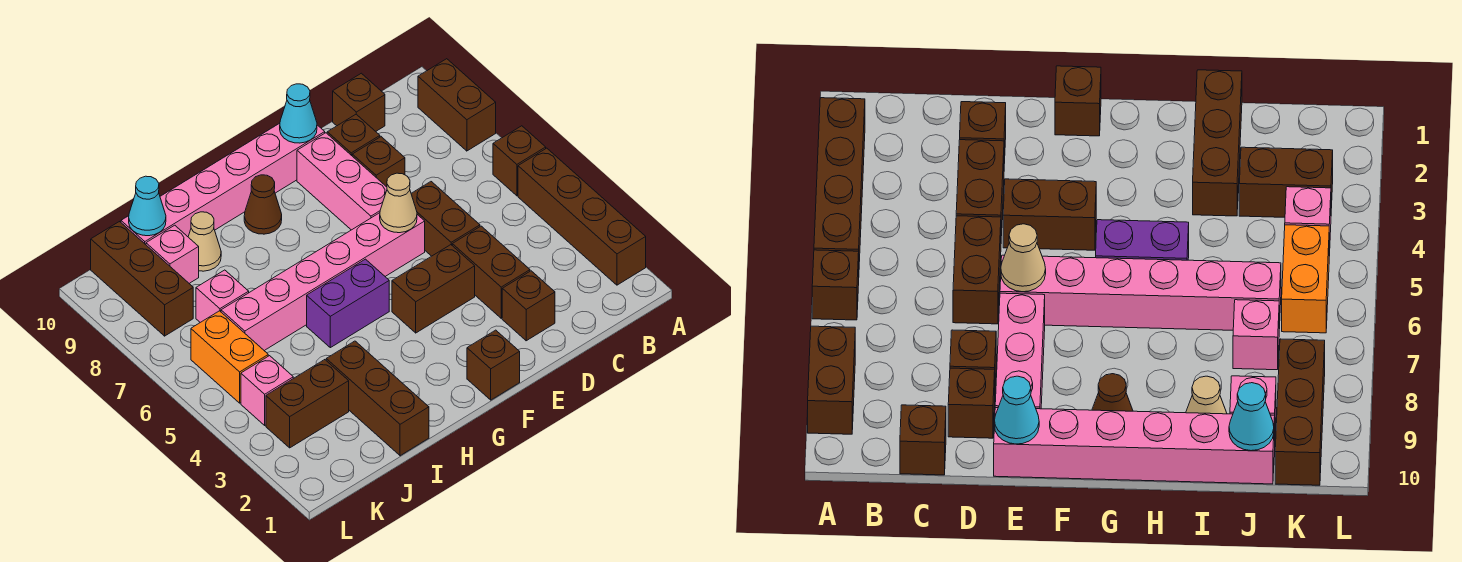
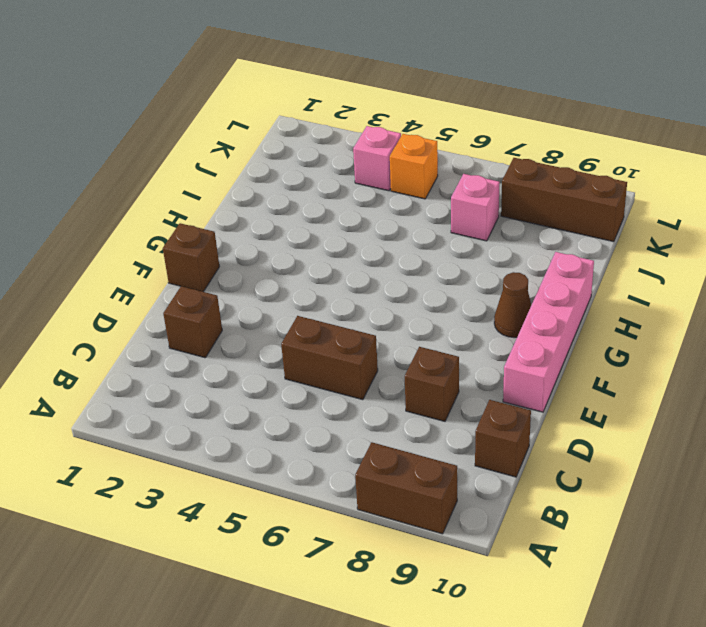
pink brick E10:H10 level 1 -> pink brick E10:J10 level 1
orange brick K5 level 1 -> orange brick K5:K6 level 1
none -> brown brick A2:A5 level 1
none -> brown brick A6 level 1
none -> brown brick D3:D4 level 1

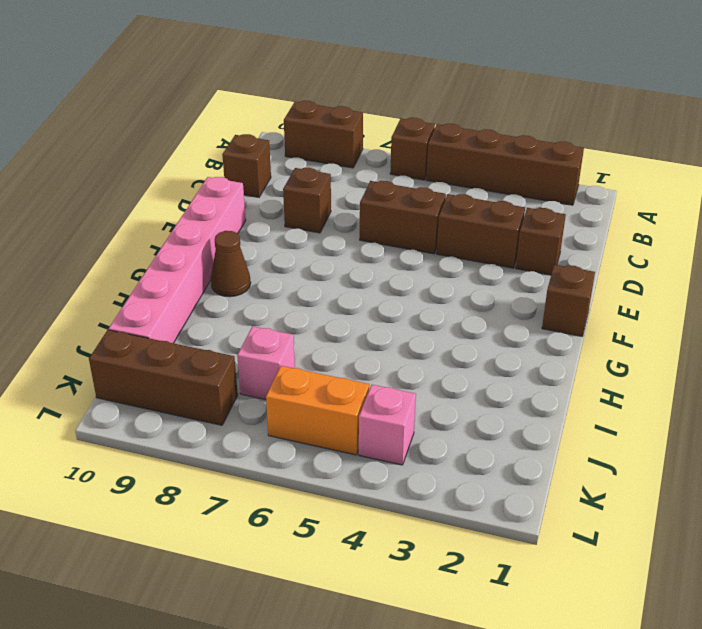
none -> brown brick D9 level 1
none -> brown brick E4:F4 level 1
none -> pink brick E6:J6 level 1

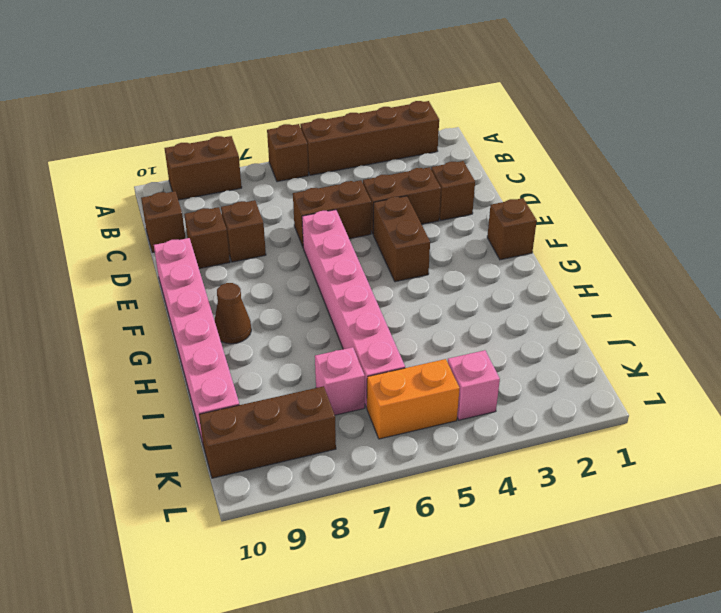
none -> pink brick E7:E9 level 1
none -> purple brick G5:H5 level 1
none -> brown brick I1:I3 level 1

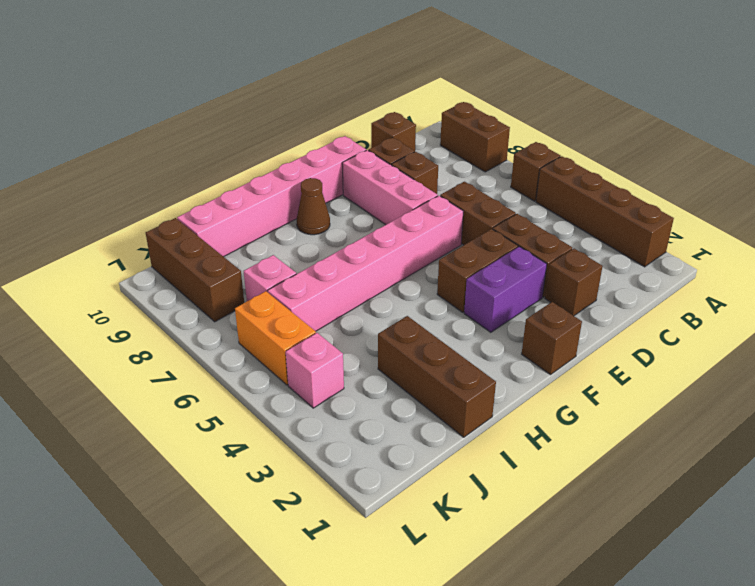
purple brick E3:F3 level 1 -> purple brick G5:H5 level 1
none -> tan cone I9 level 1
none -> brown brick J3:K3 level 1
none -> pink brick J9 level 1

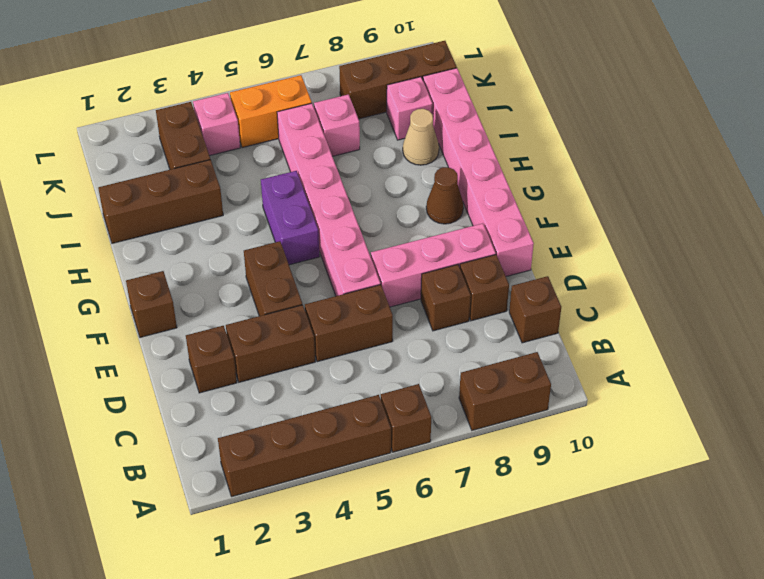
none -> tan cone E6 level 2
none -> cyan cone E10 level 2
none -> cyan cone J10 level 2

